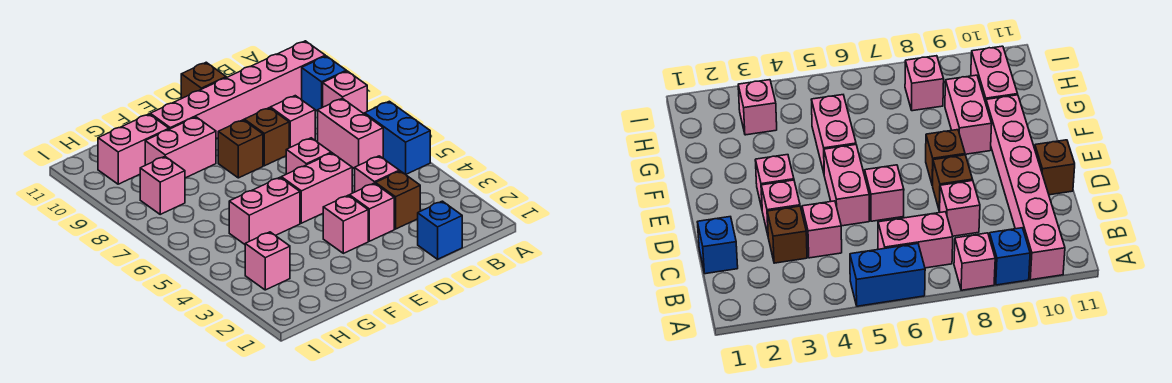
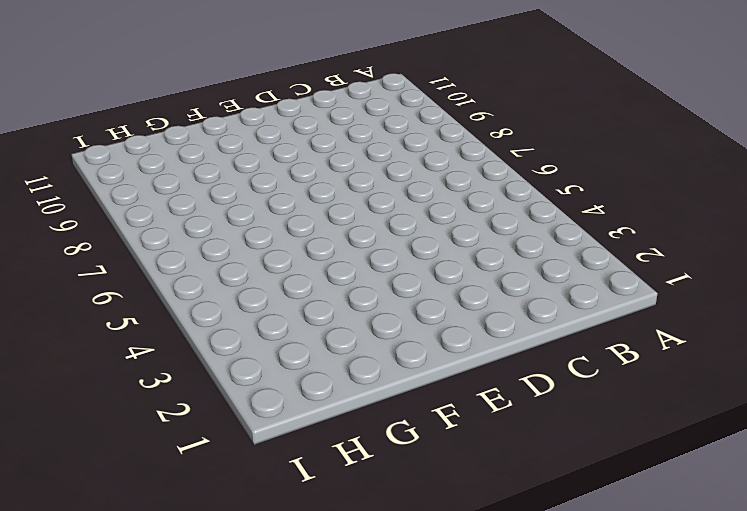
none -> blue brick A5:A6 level 1
none -> pink brick A8 level 1
none -> blue brick A9 level 1

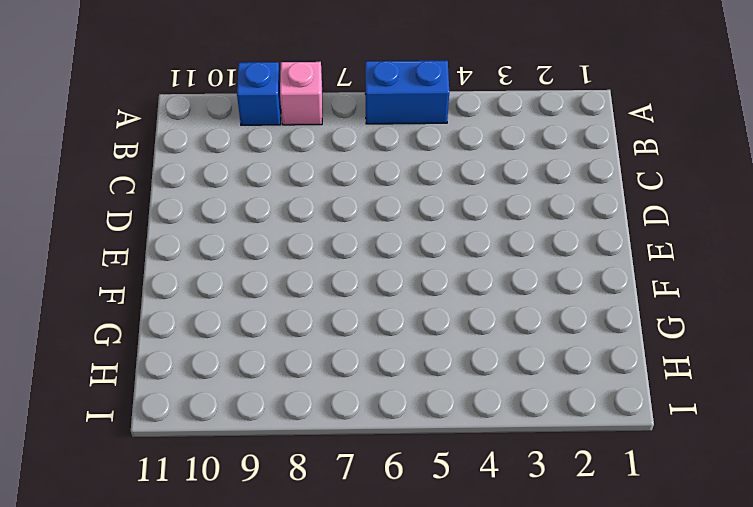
none -> pink brick A10:F10 level 1
none -> pink brick B6:B7 level 1
none -> blue brick C1 level 1

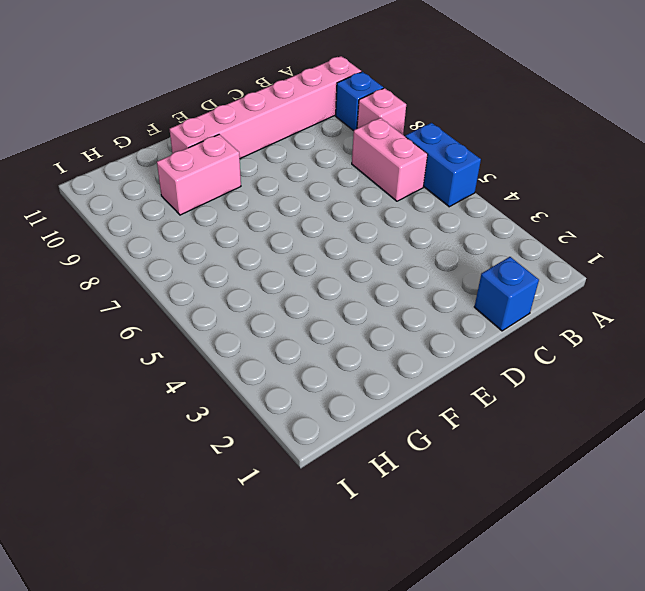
none -> brown brick C3 level 1
none -> pink brick C4 level 1
none -> pink brick C8 level 1

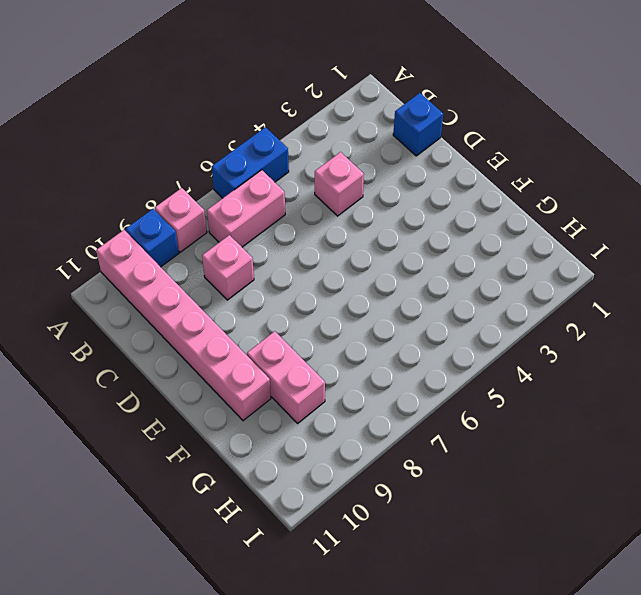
none -> brown brick C3 level 1
none -> pink brick D3 level 1
none -> pink brick D5:E5 level 1

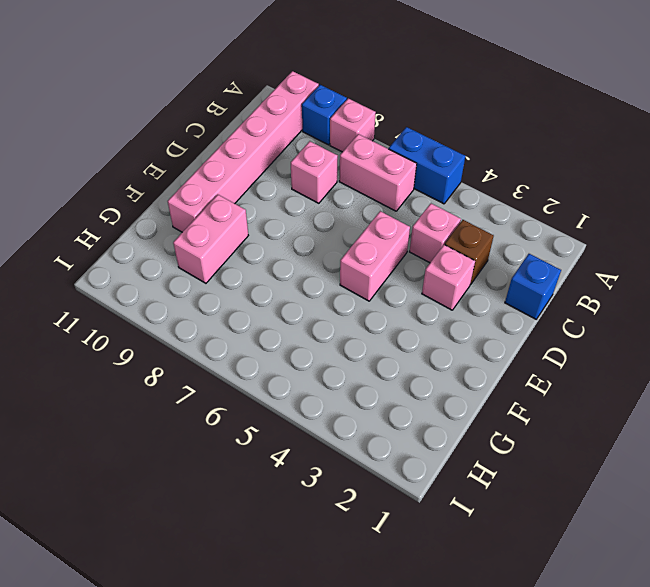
none -> pink brick D6 level 1
none -> brown brick D8 level 1
none -> brown brick D11 level 1

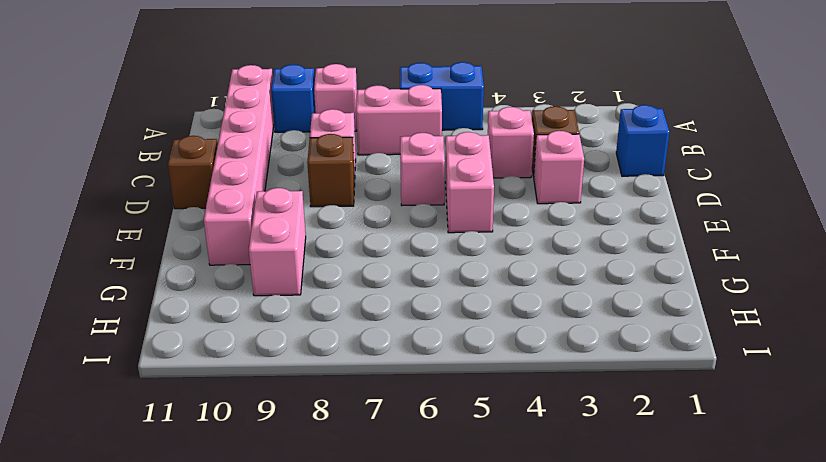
none -> pink brick E3 level 1
none -> brown brick E8 level 1
none -> pink brick F5:G5 level 1

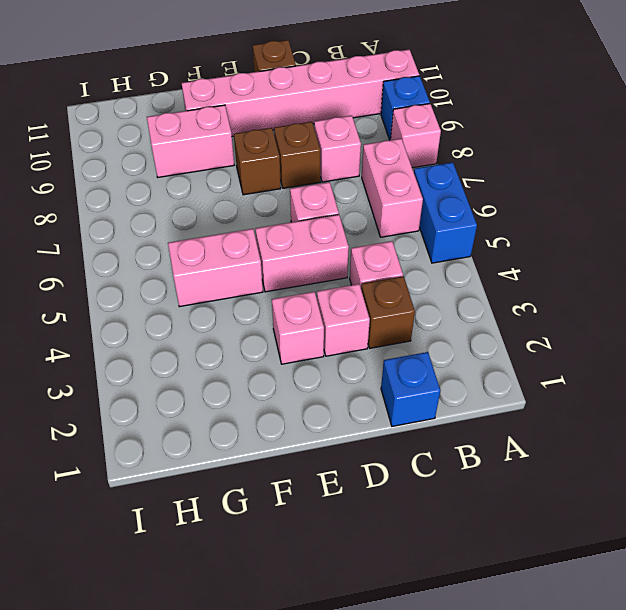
none -> pink brick G10:H10 level 1
none -> pink brick H3 level 1
none -> pink brick H8 level 1

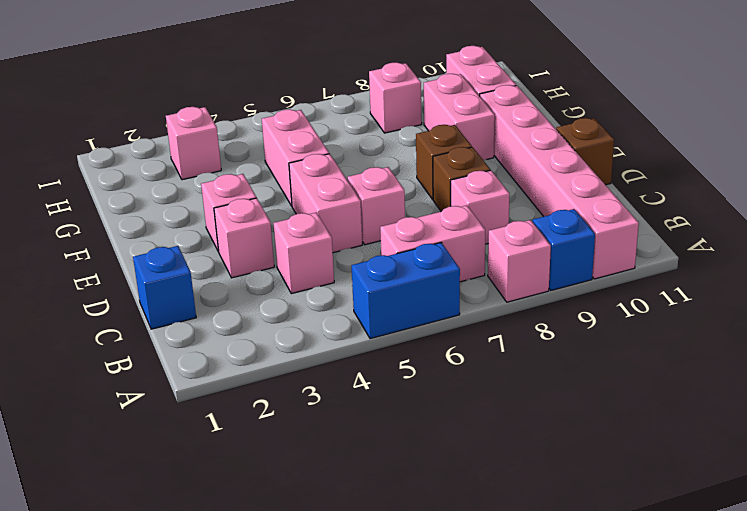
none -> brown brick C3 level 1

